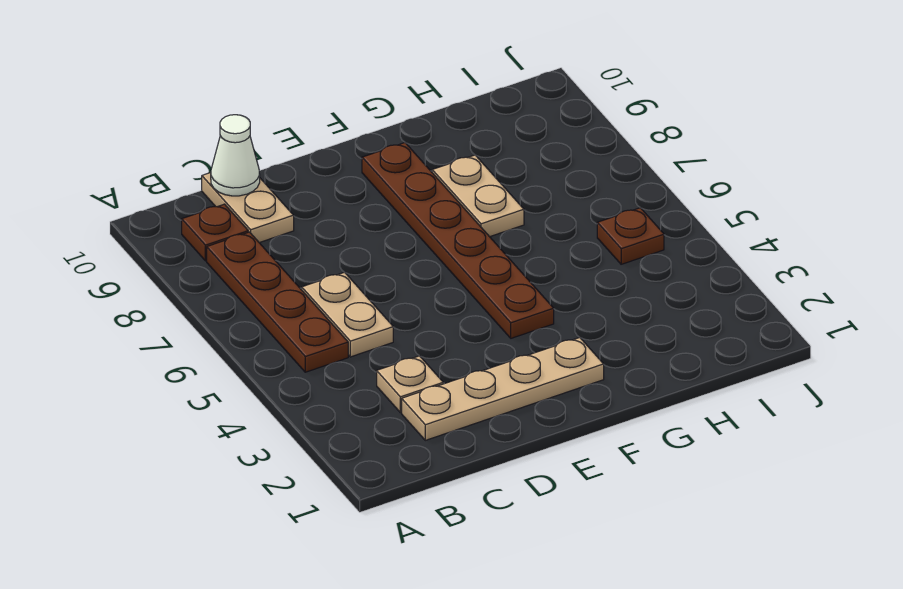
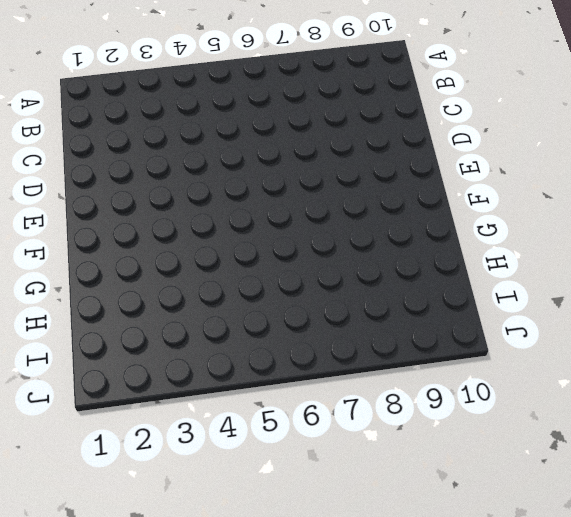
none -> brown plate B5:B8 level 1
none -> brown plate B9 level 1

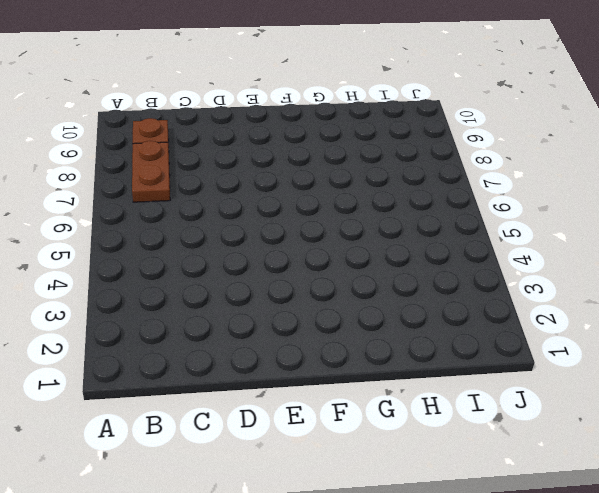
brown plate B7:B8 level 1 -> brown plate B5:B8 level 1
none -> tan plate C2:F2 level 1
none -> tan plate C3 level 1

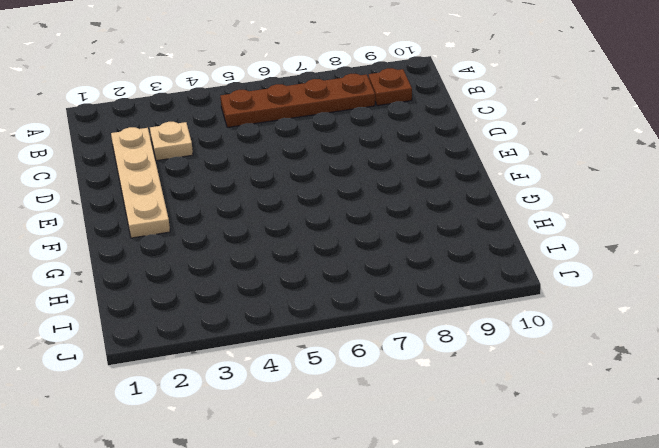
none -> tan plate C5:C6 level 1
none -> tan plate C9:C10 level 1

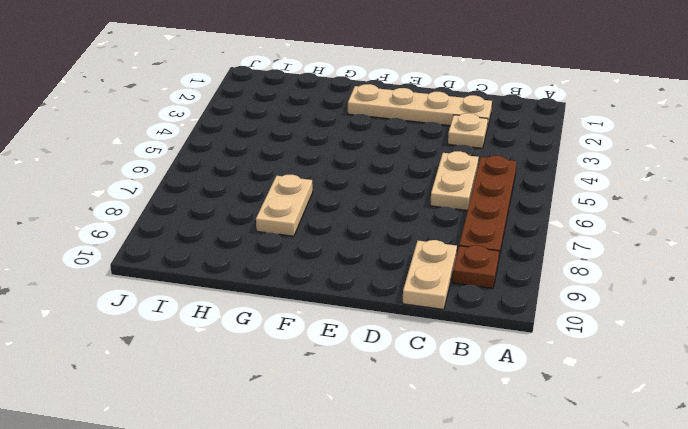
none -> brown plate F4:F9 level 1
none -> brown plate I5 level 1

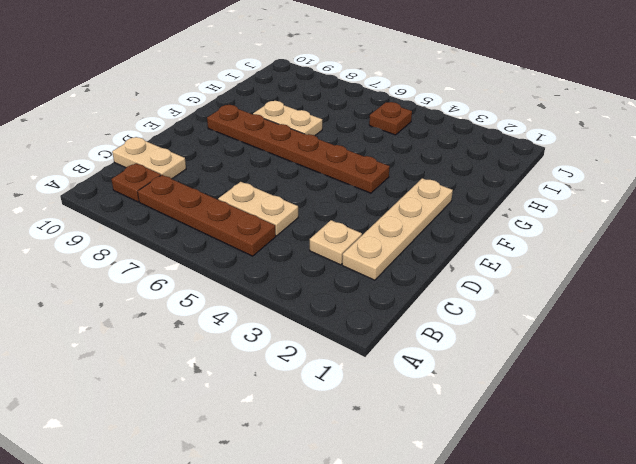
none -> white cone C10 level 2

